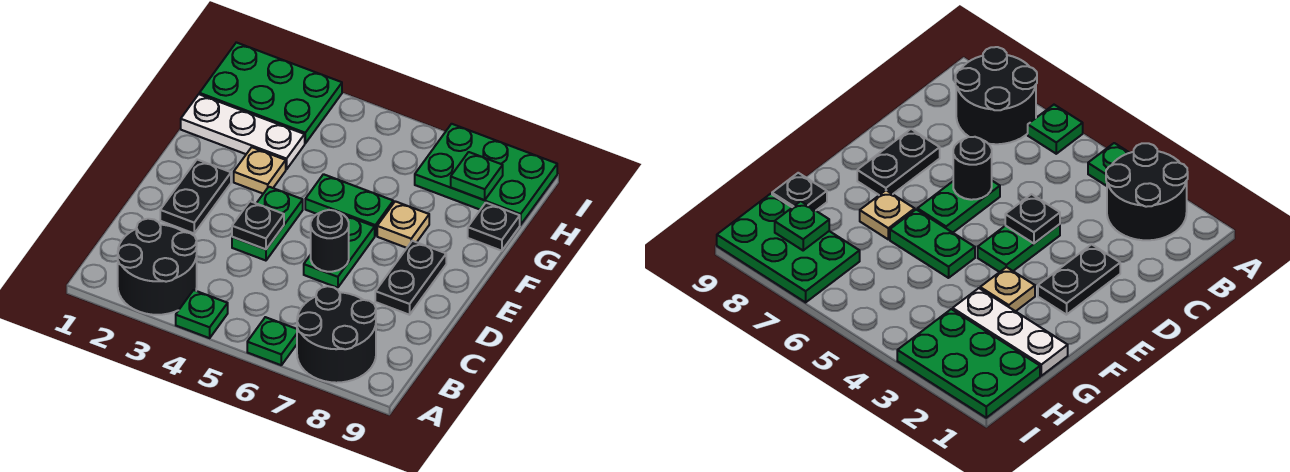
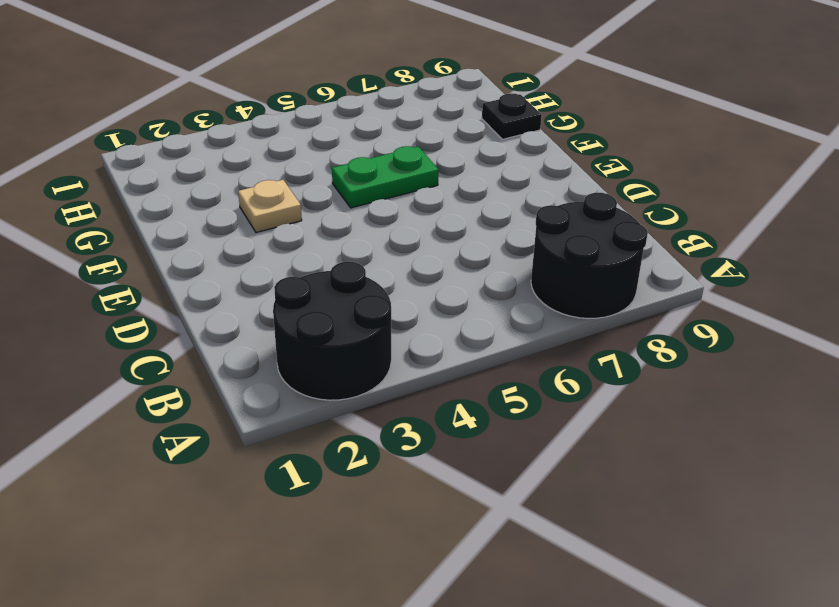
none -> green plate A4 level 1
none -> green plate A6 level 1
none -> black plate D2:E2 level 1

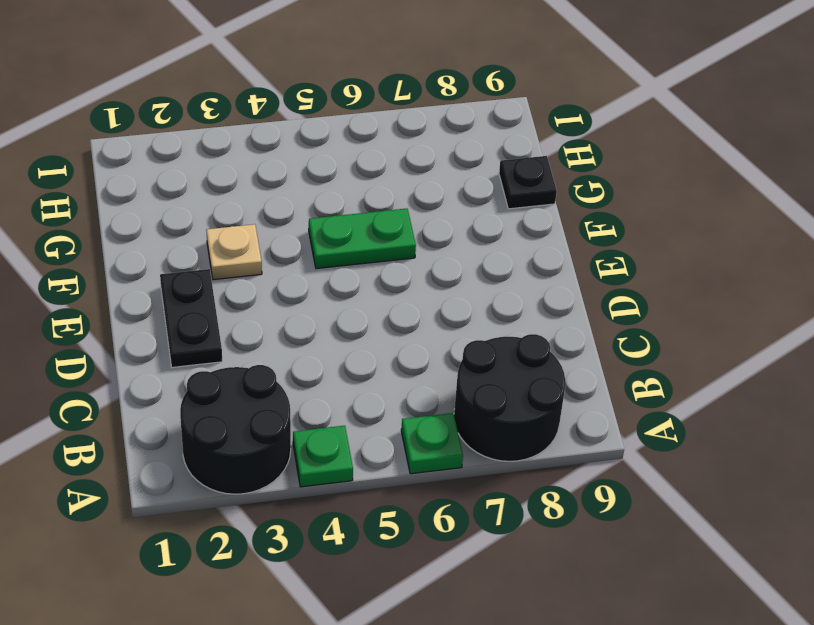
none -> green plate D4:E4 level 1
none -> green plate D6:E6 level 1
none -> black plate D8:E8 level 1

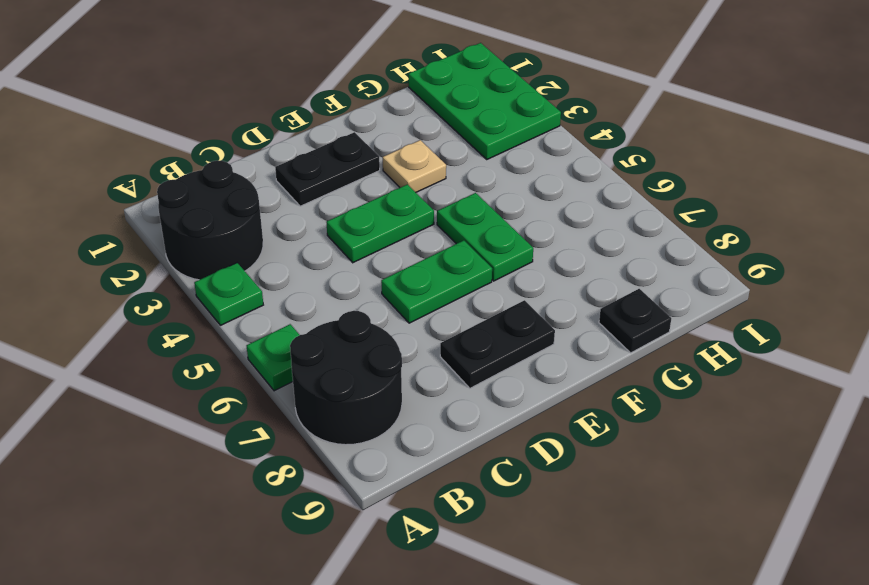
none -> tan plate F7 level 1
none -> white plate G1:G3 level 1
none -> green plate H7:I9 level 1

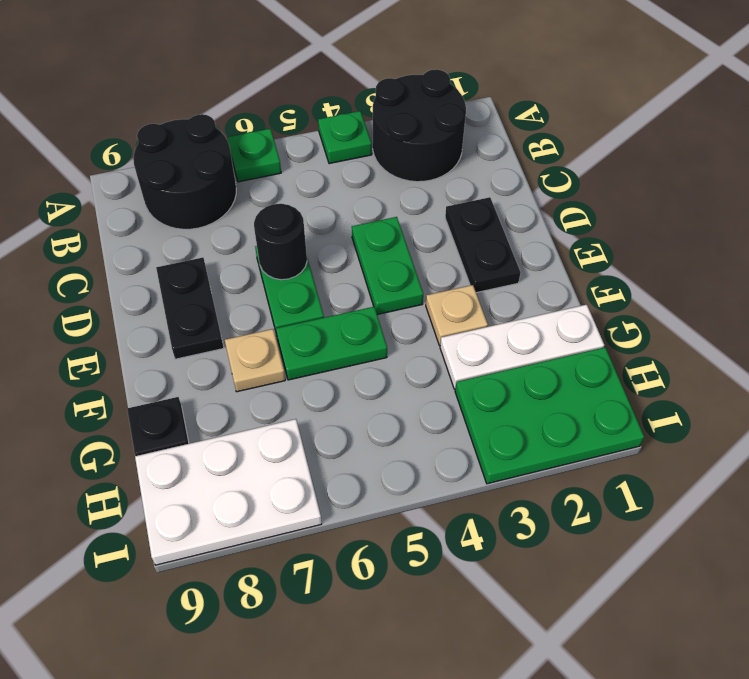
white plate H7:I9 level 1 -> green plate H7:I9 level 1
none -> black plate D4 level 2
none -> green plate H8 level 2

